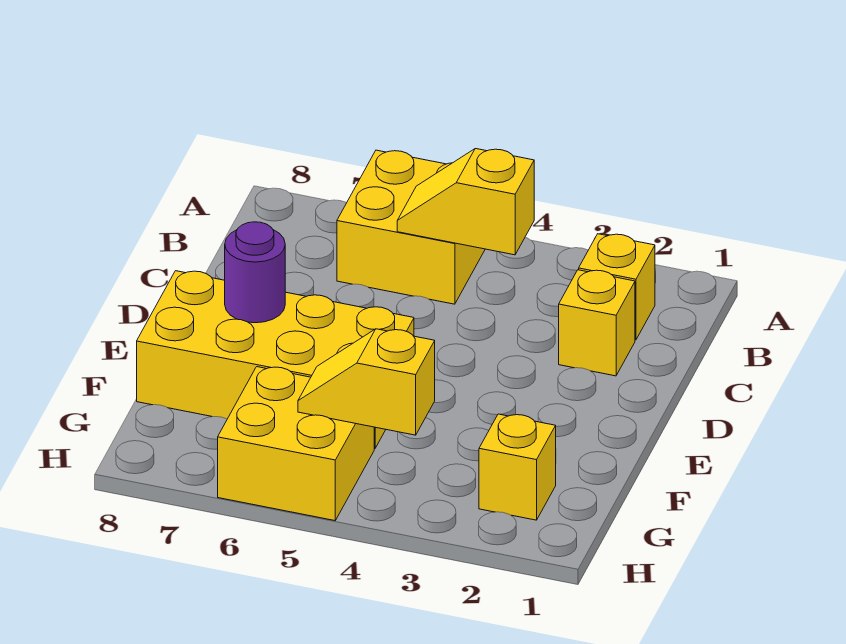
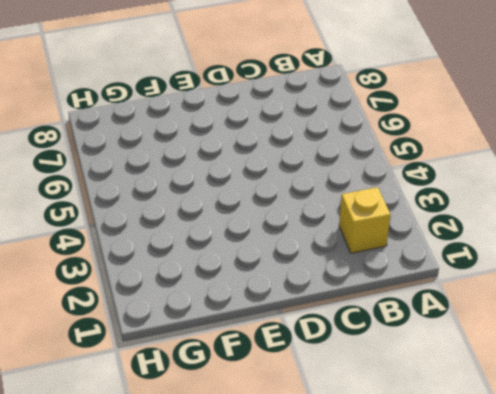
none -> yellow brick A5:B6 level 1
none -> yellow brick C2 level 1

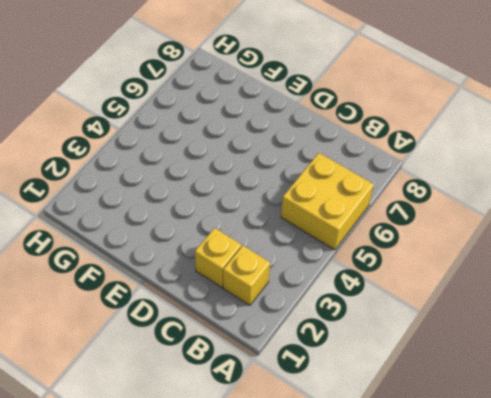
none -> yellow brick E5:F8 level 1
none -> yellow brick G2 level 1

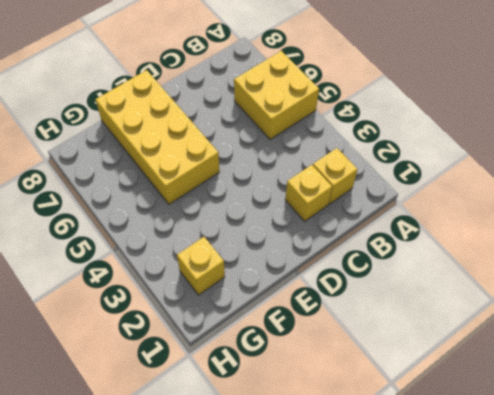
none -> yellow brick G5:H6 level 1
none -> yellow slope B4:B5 level 2 top 4

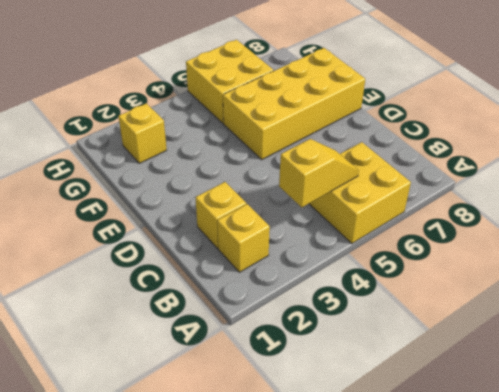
none -> purple round brick E7 level 2
none -> yellow slope G4:G5 level 2 top 4

